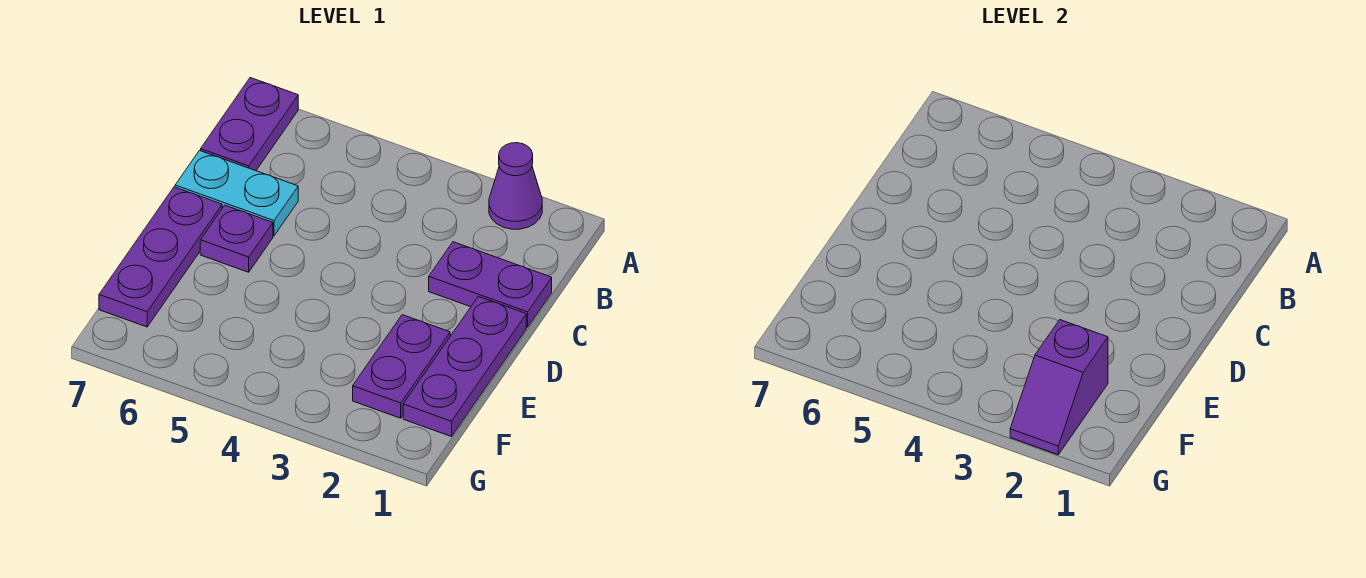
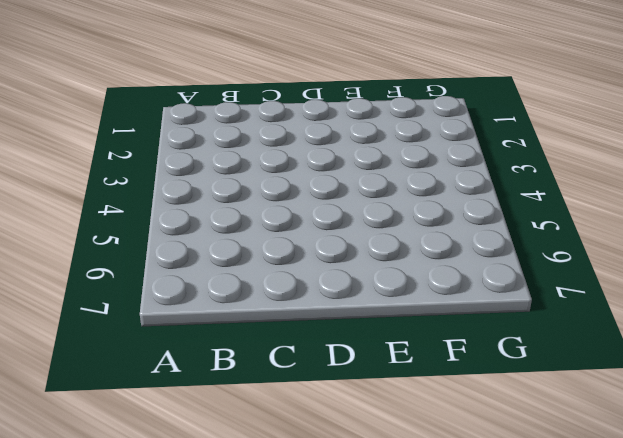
none -> purple cone A2 level 1
none -> purple plate A7:B7 level 1

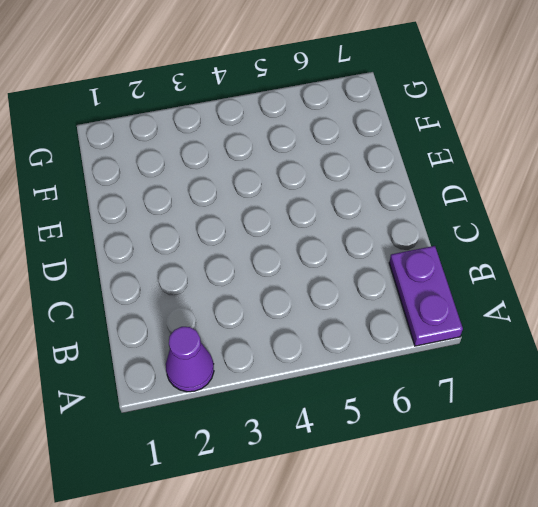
none -> purple plate C1:C2 level 1
none -> cyan plate C6:C7 level 1

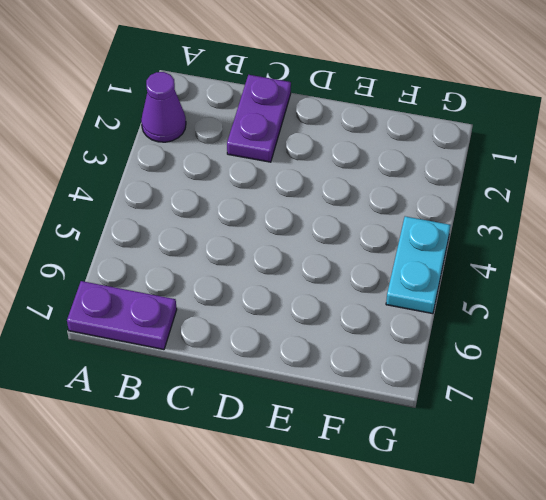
cyan plate G4:G5 level 1 -> cyan plate C6:C7 level 1
none -> purple plate D1:F1 level 1
none -> purple plate D6 level 1

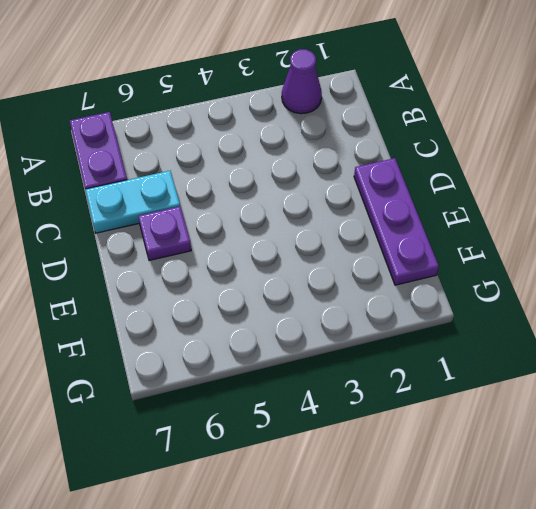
none -> purple plate C1:C2 level 1
none -> purple plate D7:F7 level 1

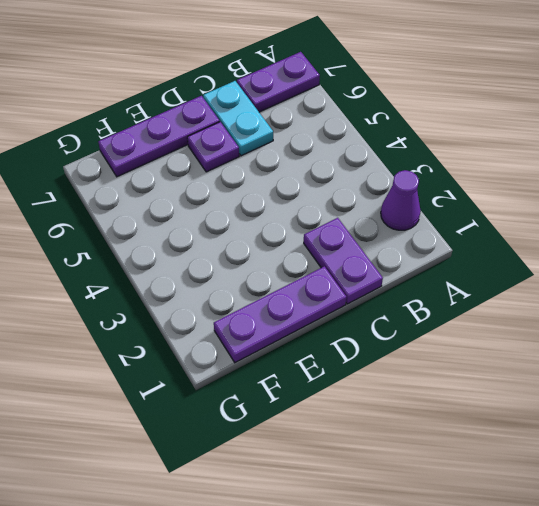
none -> purple plate E2:F2 level 1
none -> purple slope F2:G2 level 2 top F

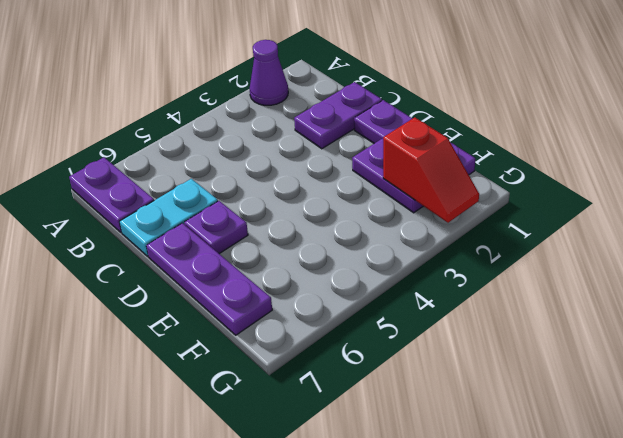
red slope F2:G2 level 2 top F -> purple slope F2:G2 level 2 top F

